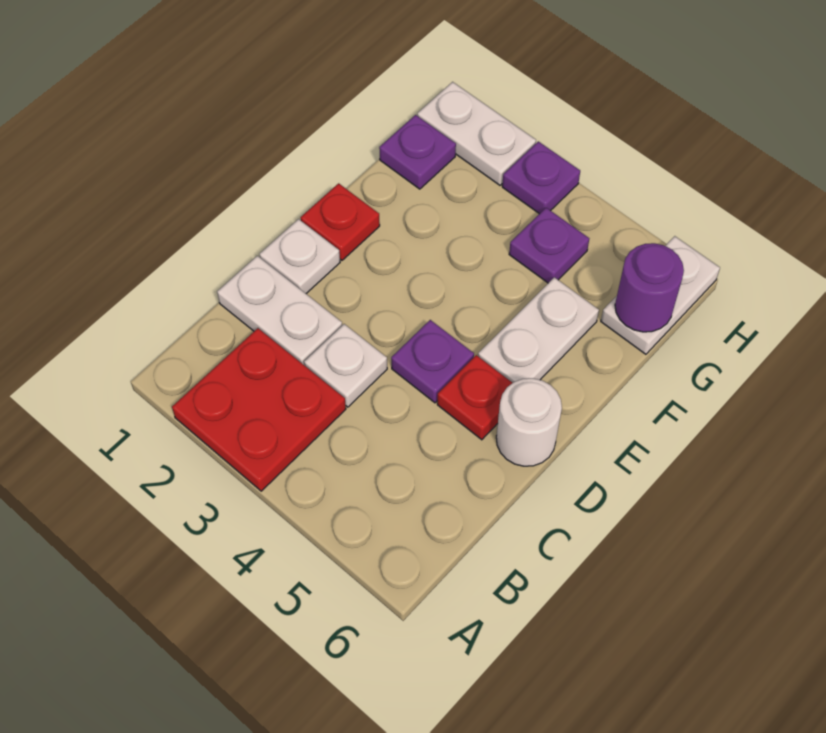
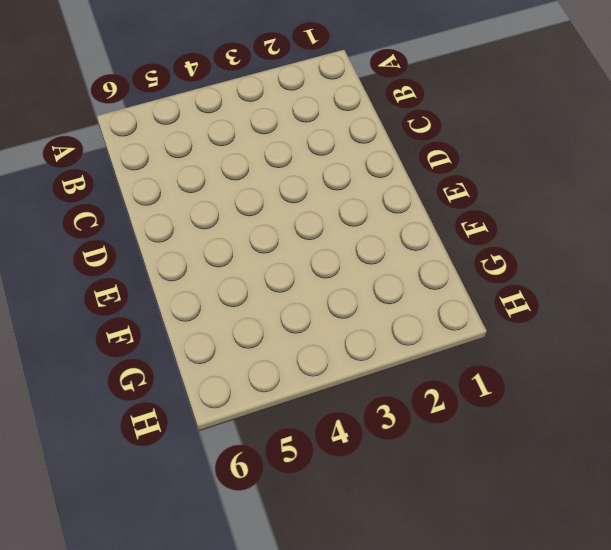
none -> red plate A2:B3 level 1
none -> white plate C1:C2 level 1
none -> white plate C3 level 1

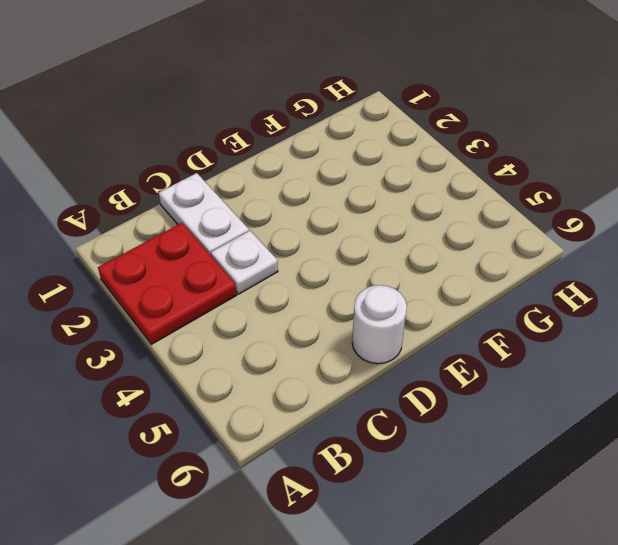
none -> white plate D1 level 1
none -> purple plate D4 level 1
none -> red plate D5 level 1

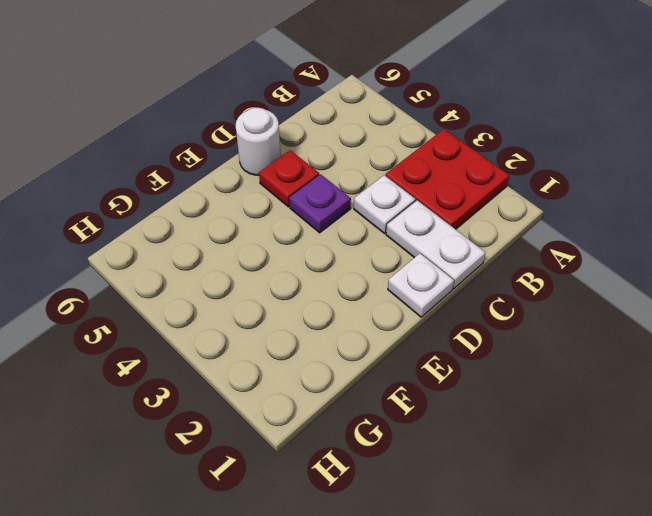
none -> red plate E1 level 1
none -> white plate E5:F5 level 1
none -> purple plate G1 level 1

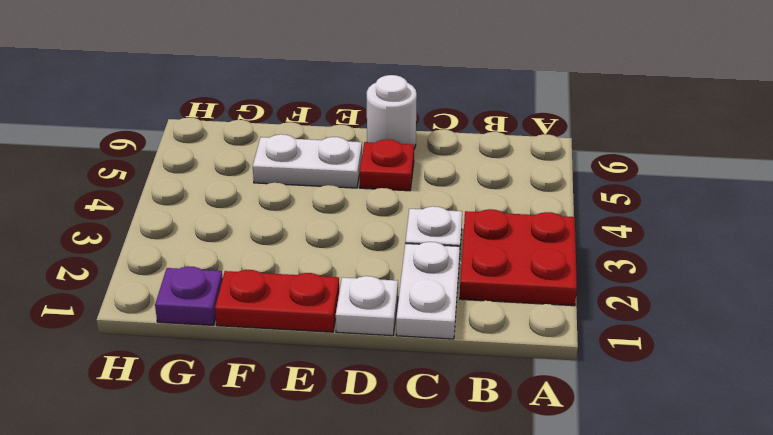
red plate E1:F1 level 1 -> red plate E1 level 1
none -> purple plate D4 level 1
none -> purple plate G4 level 1
none -> white plate G6:H6 level 1

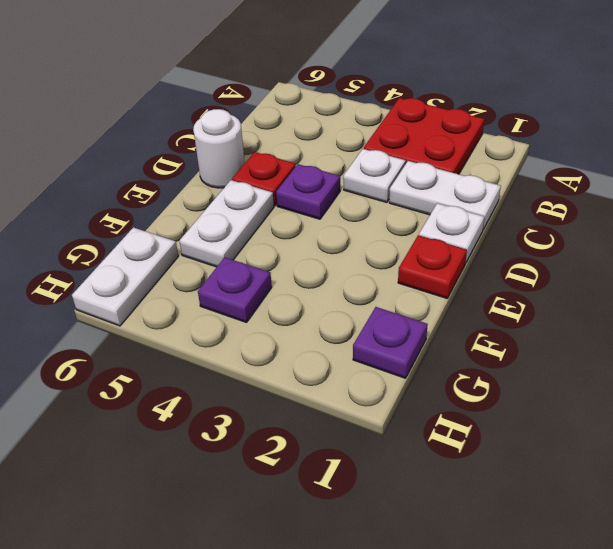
none -> white plate H1:H2 level 1
none -> purple plate H3 level 1
none -> purple round brick G6 level 2

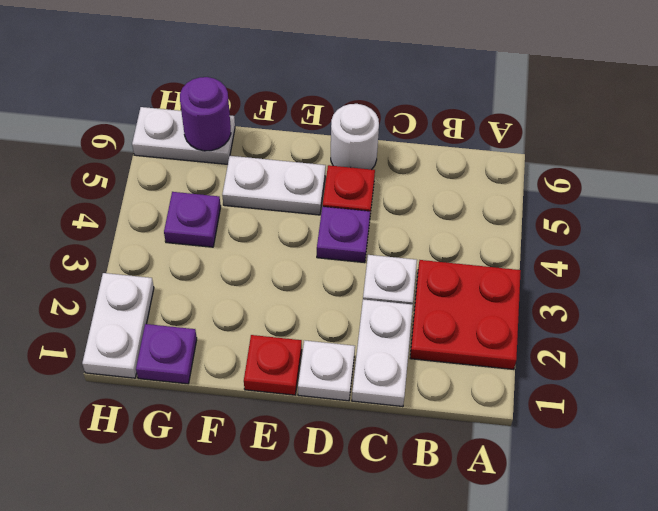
none -> purple plate H3 level 1

